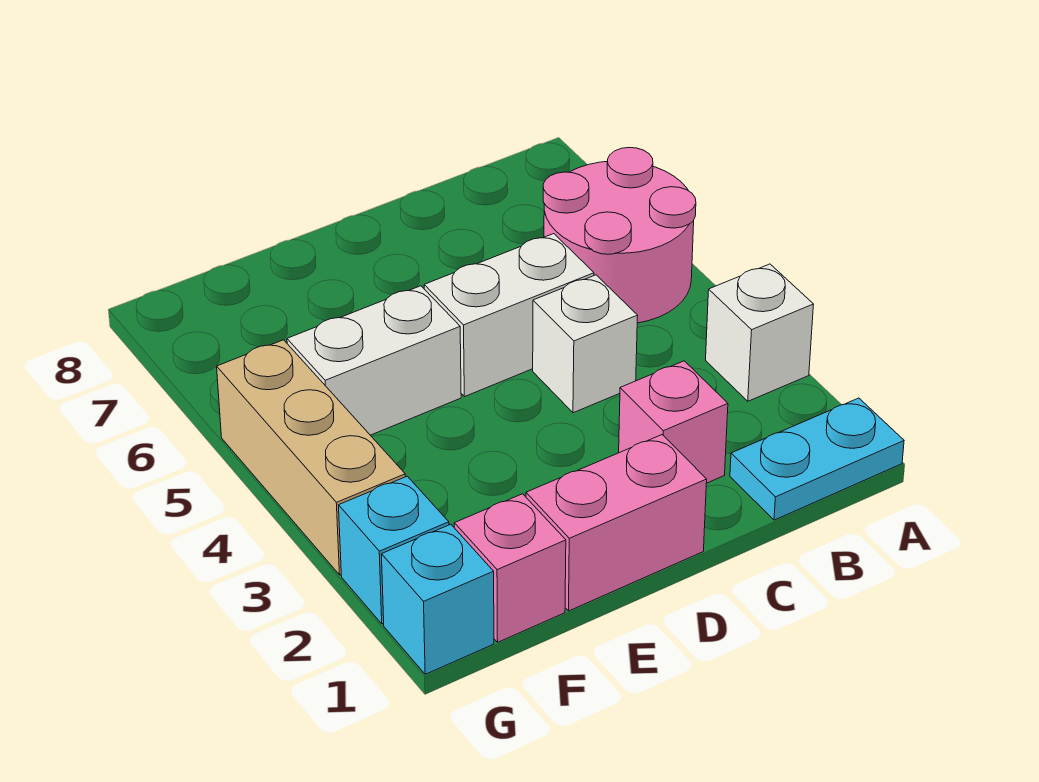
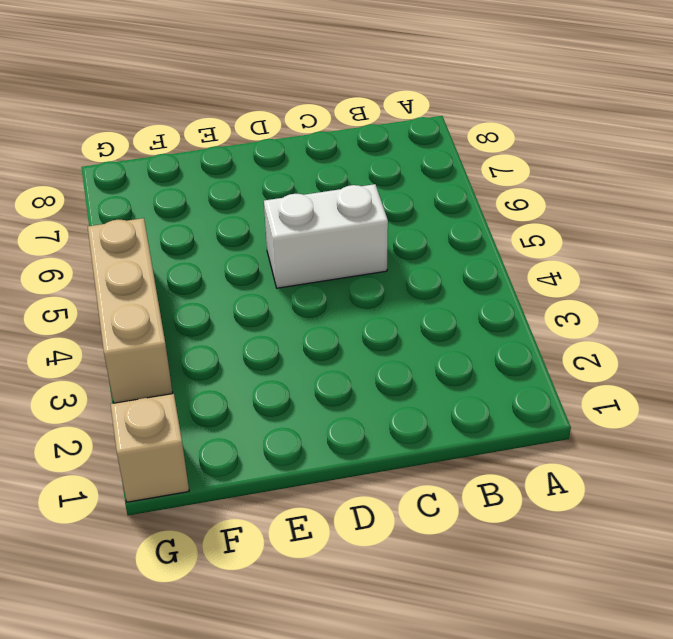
tan brick G1 level 1 -> cyan brick G1 level 1
none -> cyan plate A1:B1 level 1
none -> white brick A3 level 1
none -> pink round brick A5:B6 level 1

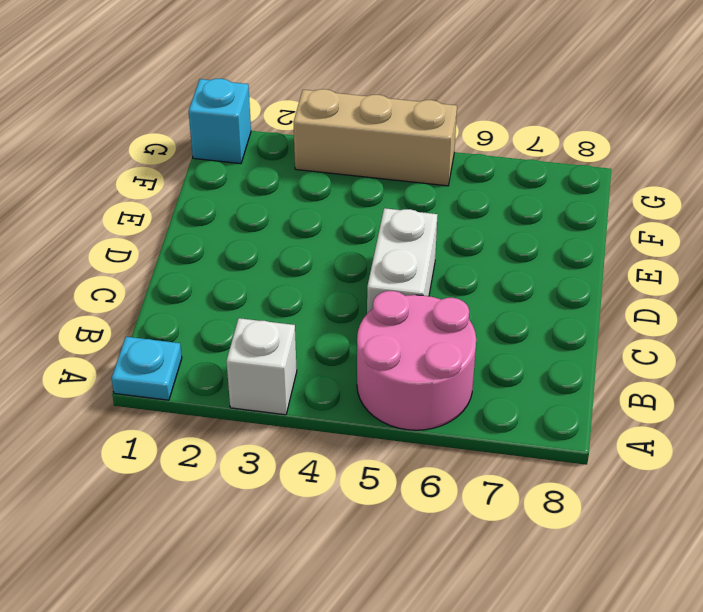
cyan plate A1 level 1 -> cyan plate A1:B1 level 1
none -> pink brick C2 level 1
none -> white brick C4 level 1
none -> pink brick D1:E1 level 1

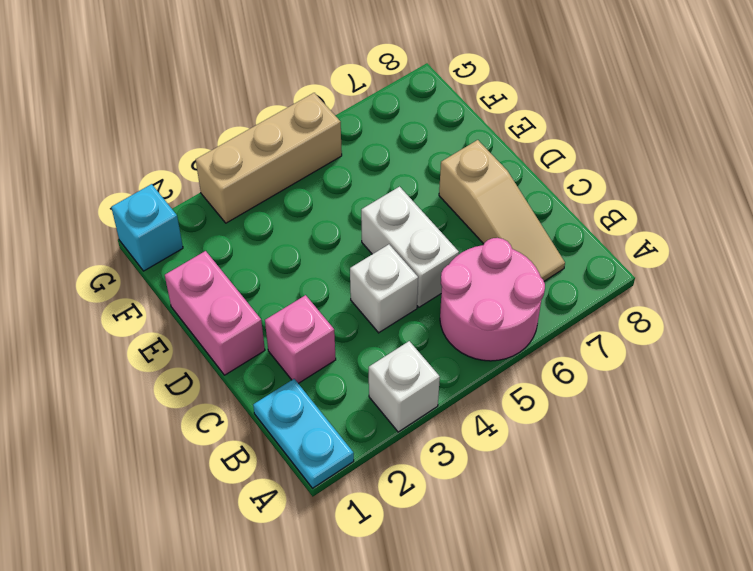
tan slope B7:D7 level 1 top D -> none
none -> white brick E5:F5 level 1
none -> pink brick F1 level 1
none -> cyan brick G2 level 1

